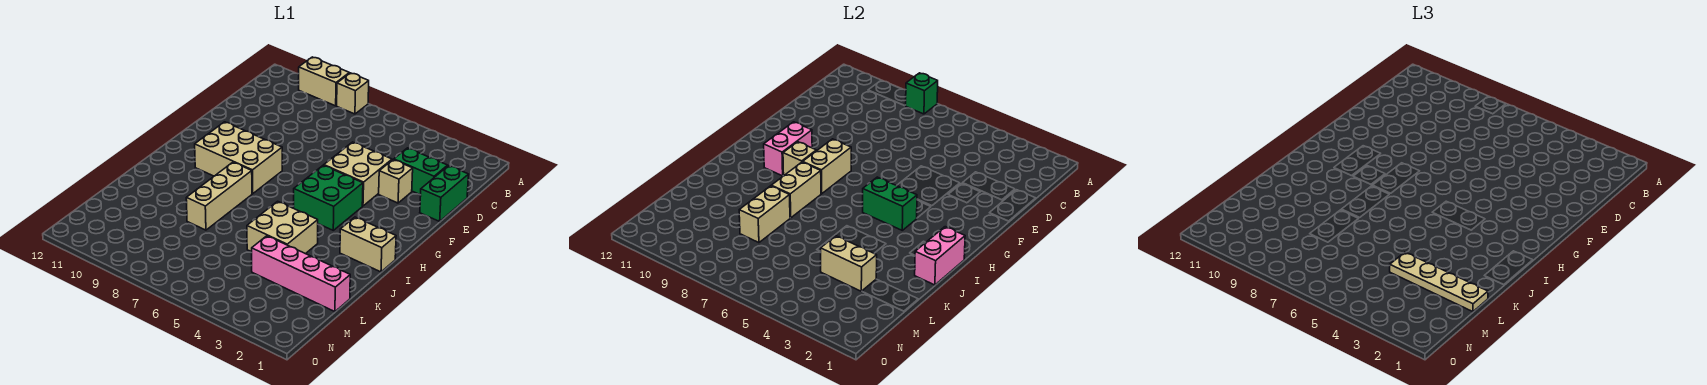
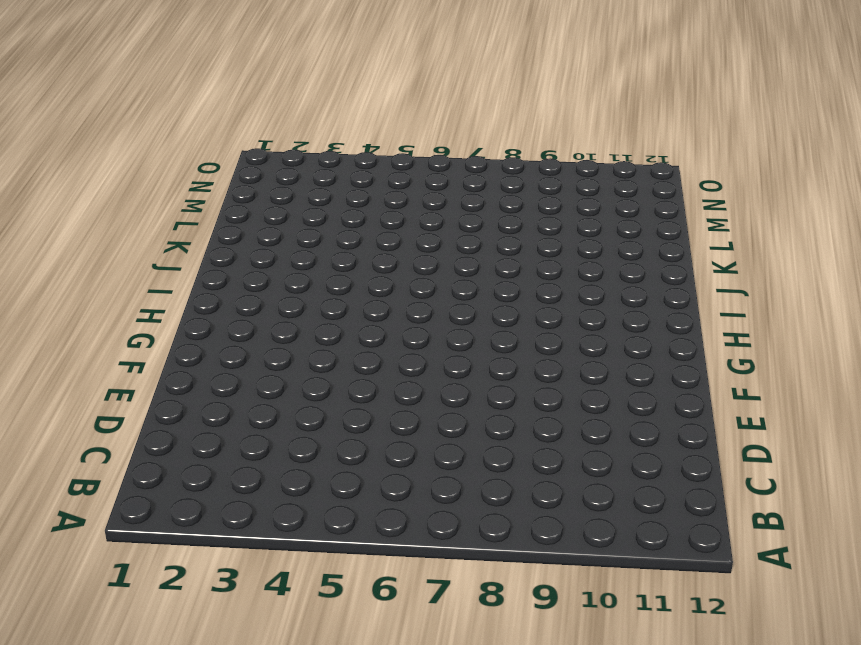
none -> tan brick A8 level 1
none -> tan brick A9:A10 level 1
none -> green brick D1:E1 level 1

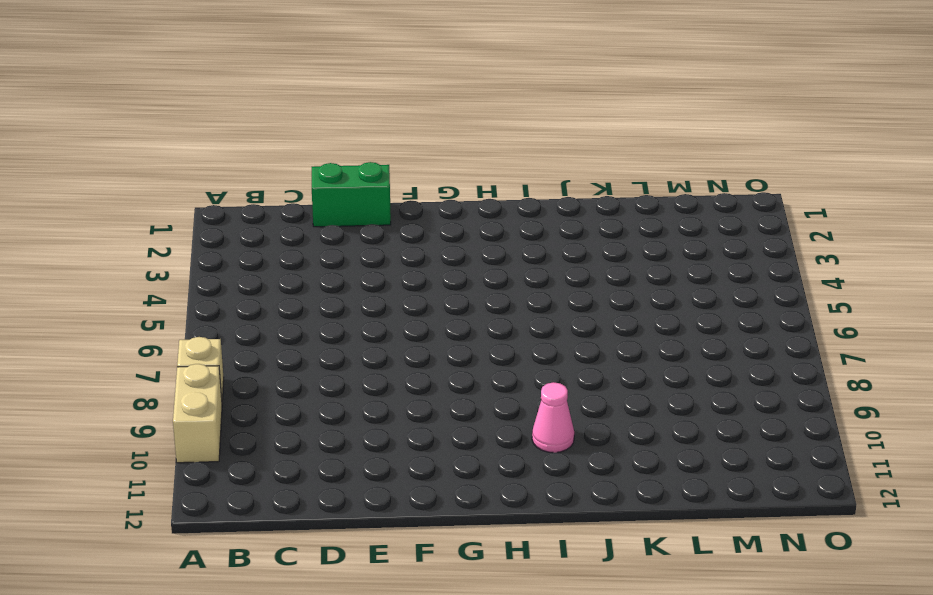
pink cone I10 level 1 -> none
none -> green brick D2:D3 level 1
none -> tan brick E3 level 1
none -> tan brick E4:F5 level 1

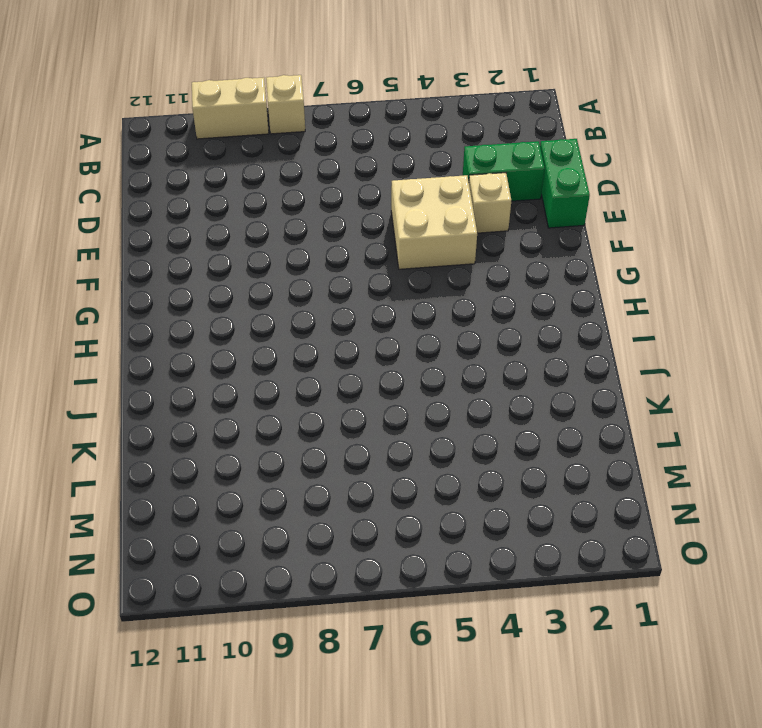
none -> green brick G4:H5 level 1
none -> tan brick G8:H10 level 1
none -> tan brick I1:I2 level 1

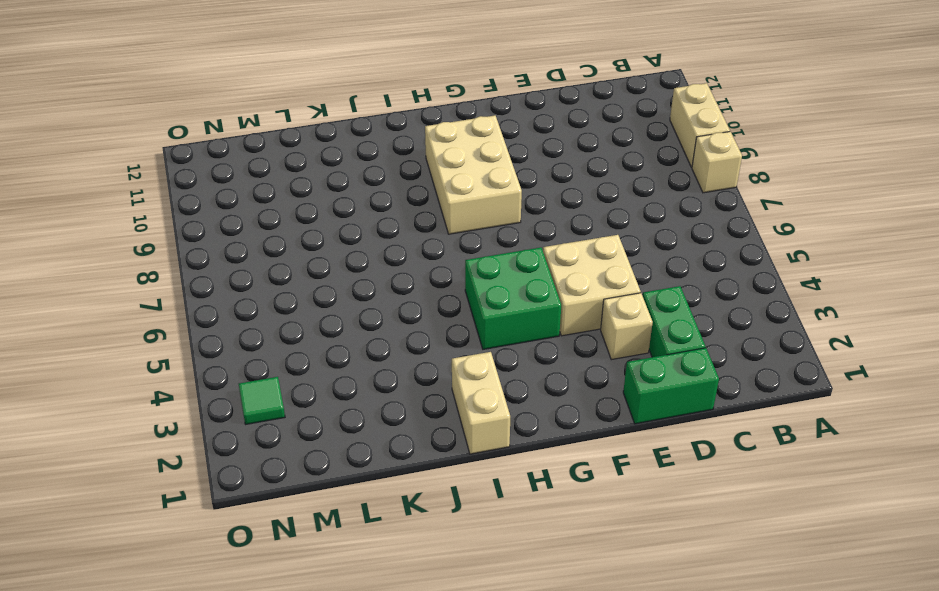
green tile N3 level 1 -> none
none -> tan brick I8:K8 level 1
none -> tan brick J4:K5 level 1
none -> pink brick L1:L4 level 1

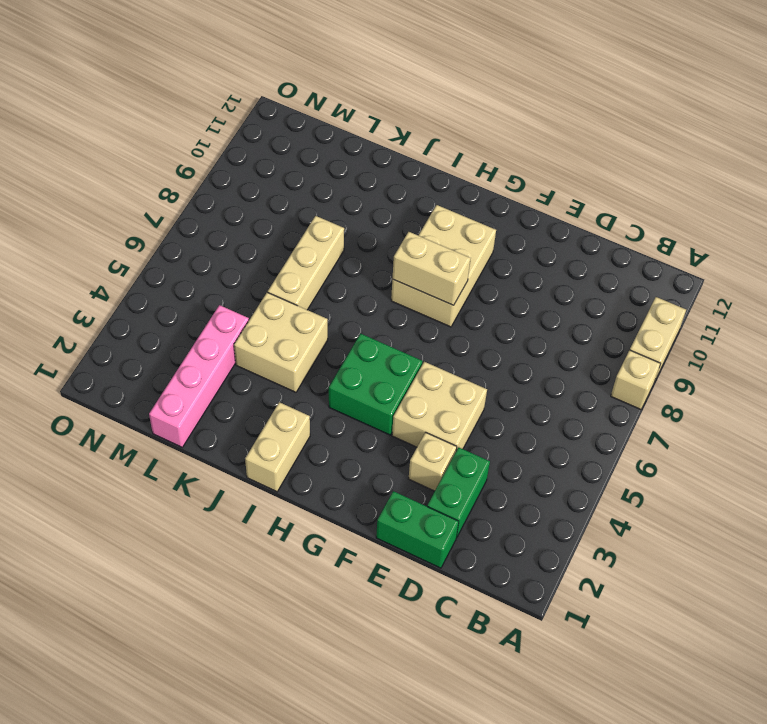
tan brick K6:K8 level 1 -> tan brick I8:K8 level 1
none -> green brick A8 level 2
none -> pink brick G10:H10 level 2
none -> green brick H4:H5 level 2

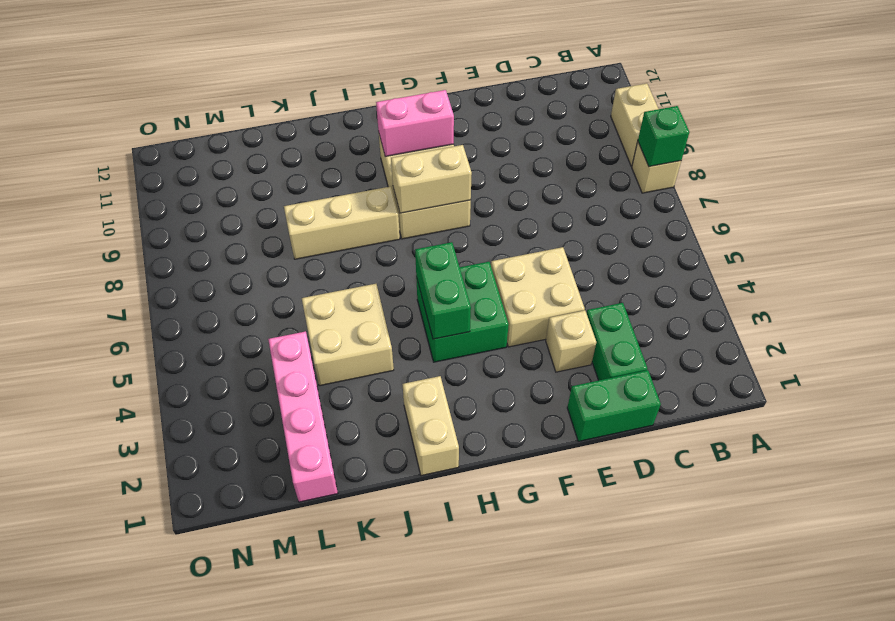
none -> tan brick H9 level 2
none -> pink brick I1:J1 level 2
none -> tan brick I8:J8 level 2

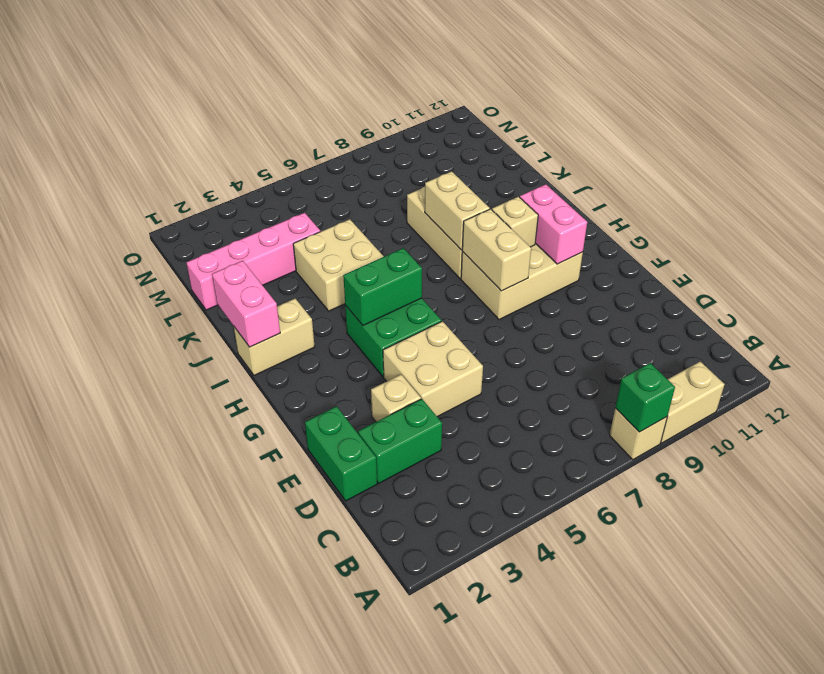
none -> tan brick K8:L8 level 2
none -> tan brick L3:L4 level 2
none -> tan plate L1:L4 level 3

